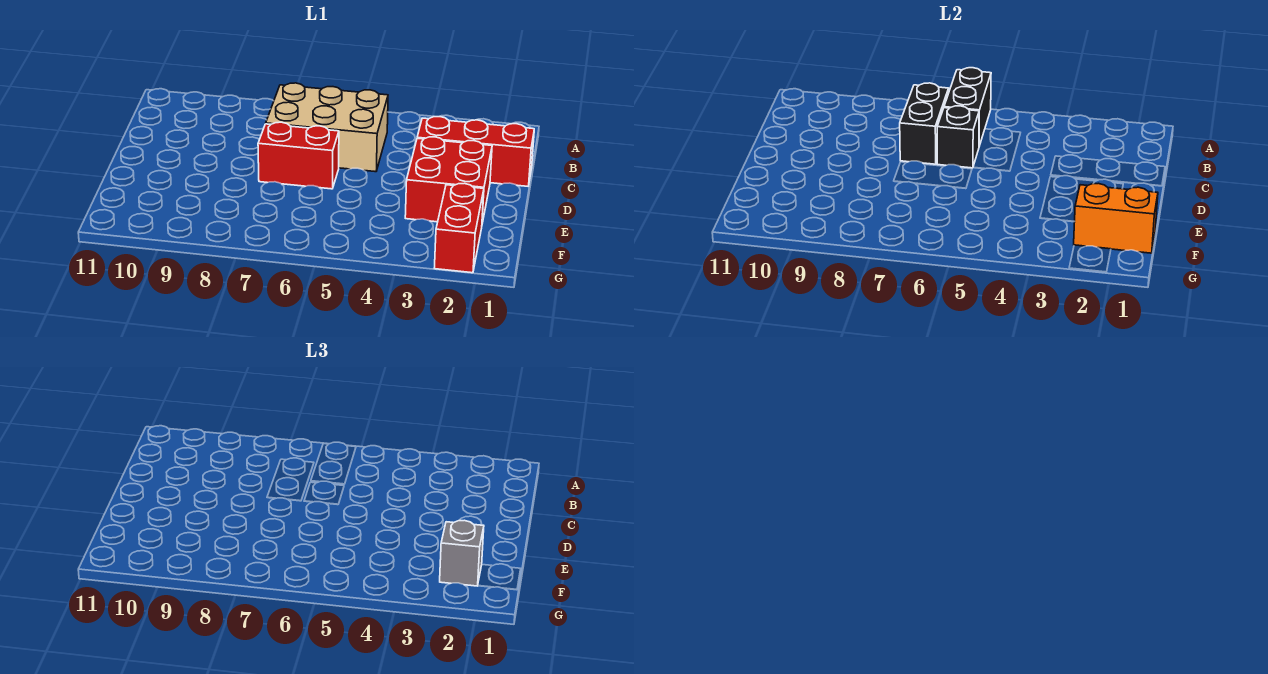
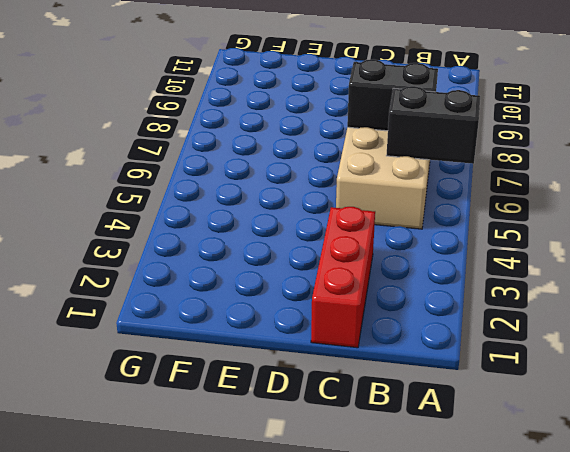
none -> red brick D2:E3 level 1
none -> red brick D6:D7 level 1

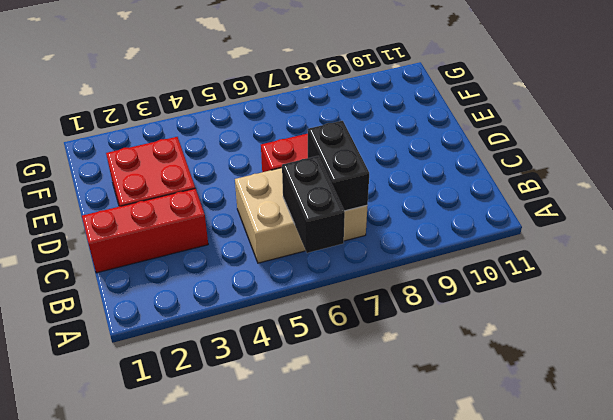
none -> red brick F2:G2 level 1
none -> black brick C6 level 2

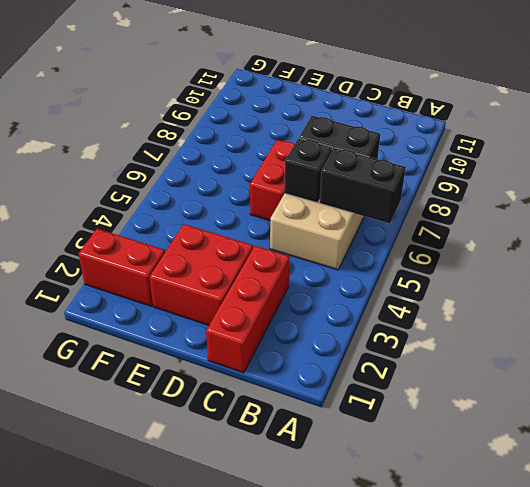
none -> orange brick F1:F2 level 2
none -> grey brick F2 level 3

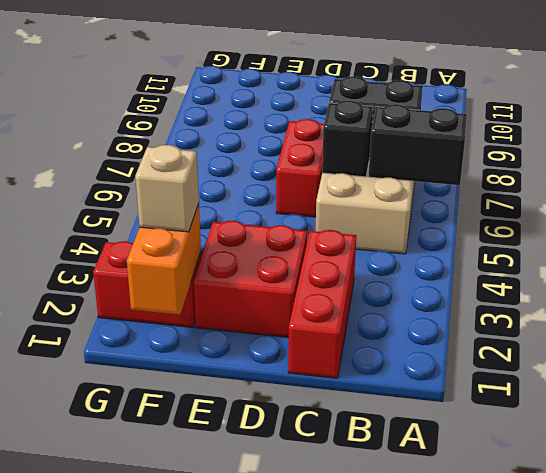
tan brick F2 level 3 -> grey brick F2 level 3

